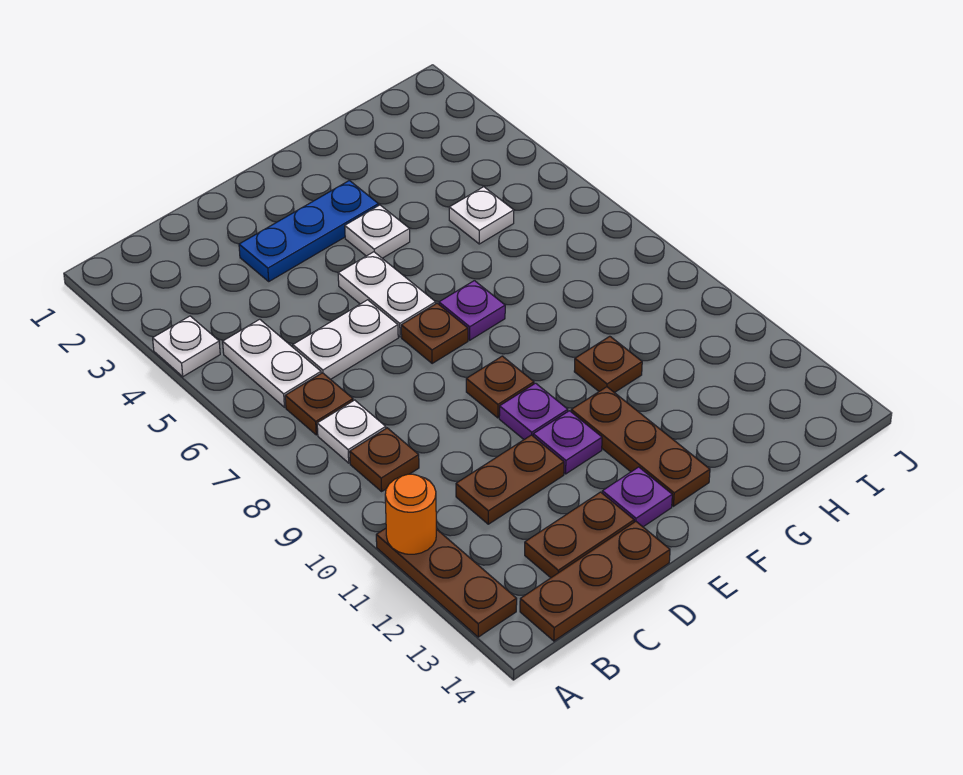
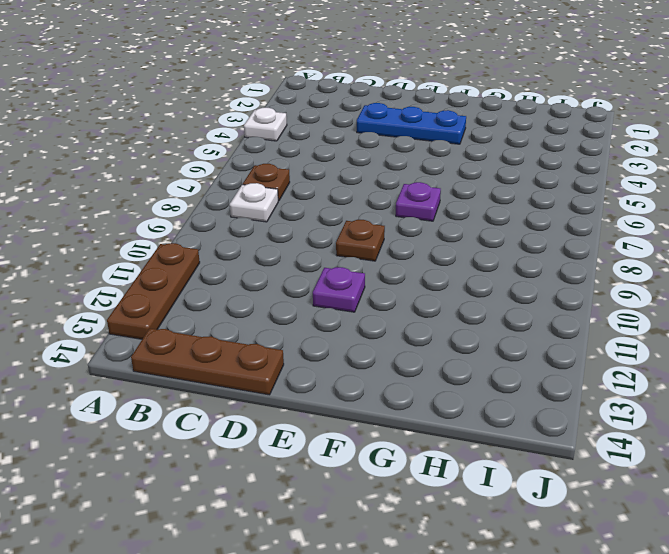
none -> white plate B5:B6 level 1
none -> brown plate B9 level 1
none -> white plate C6:D6 level 1

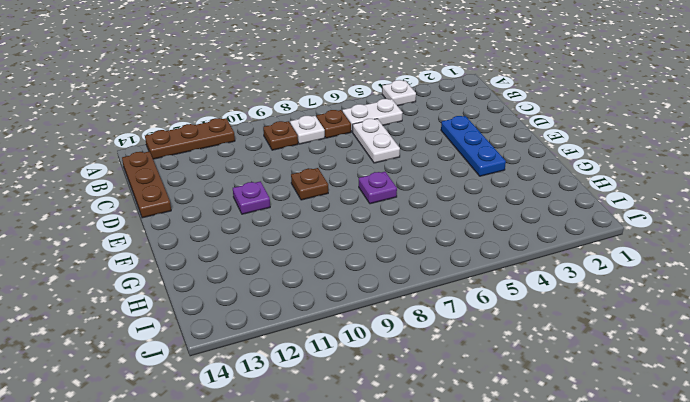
none -> brown plate C11:D11 level 1
none -> brown plate C13:D13 level 1
none -> white plate E5:E6 level 1

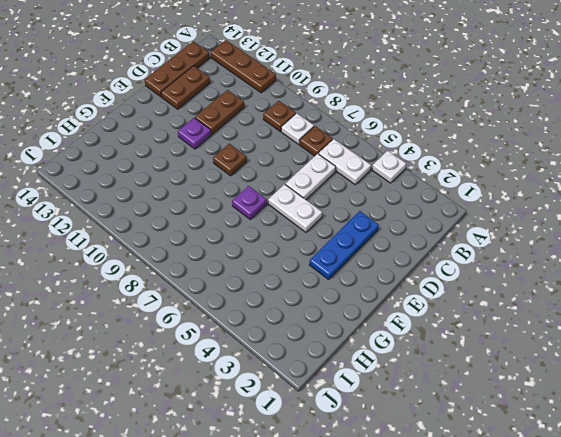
none -> brown plate E7 level 1
none -> purple plate E10 level 1
none -> purple plate E13 level 1

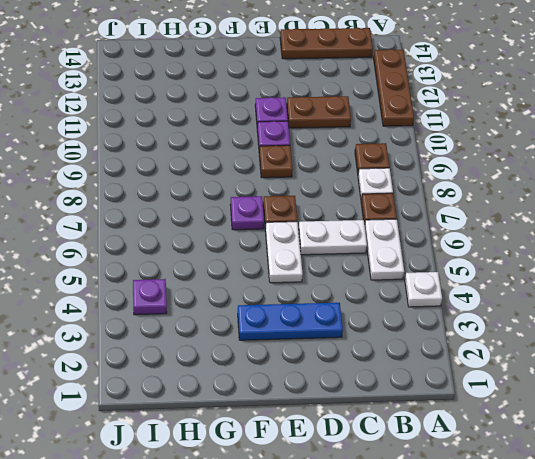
purple plate I4 level 1 -> purple plate E13 level 1
none -> brown plate C13:D13 level 1
none -> white plate F4 level 1
none -> brown plate F11:F13 level 1

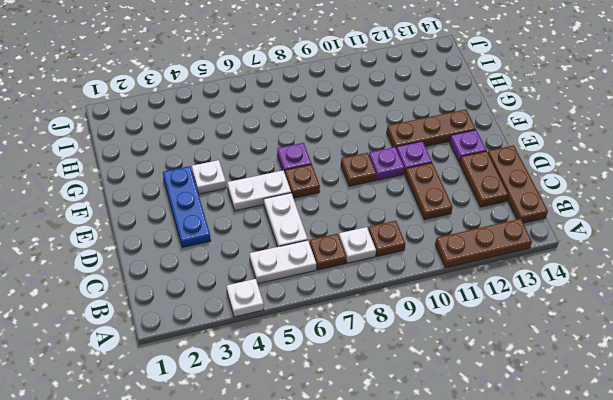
none -> brown plate G10 level 1
none -> white plate H5 level 1
none -> orange round brick A11 level 2

